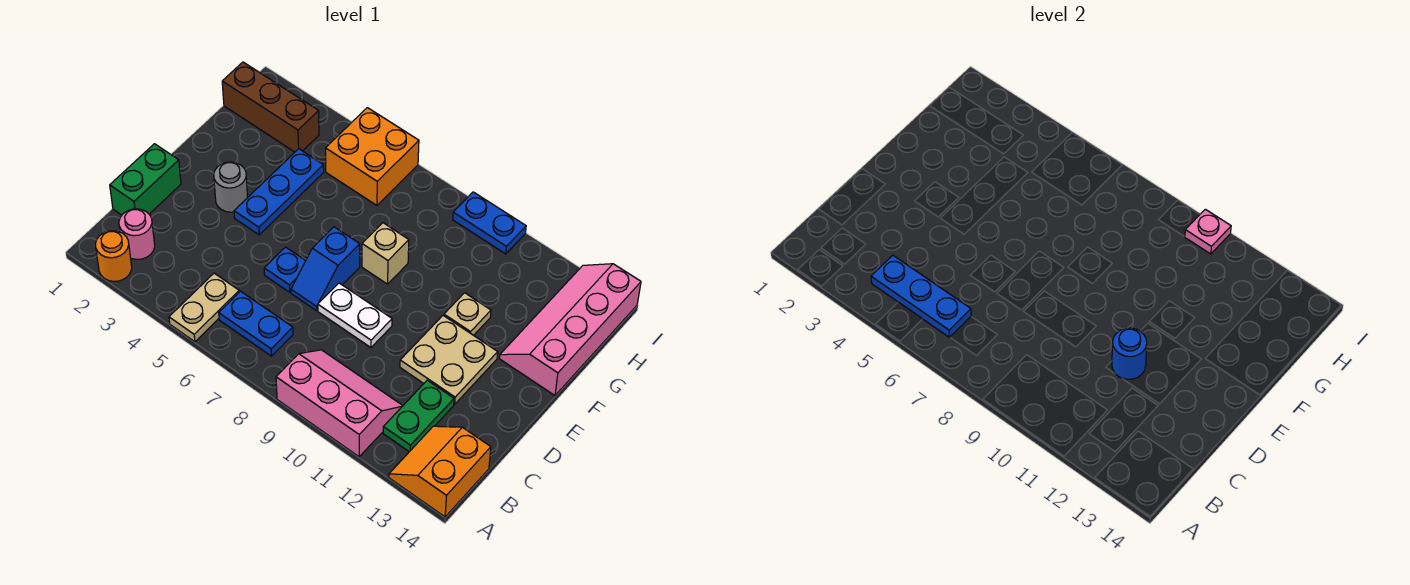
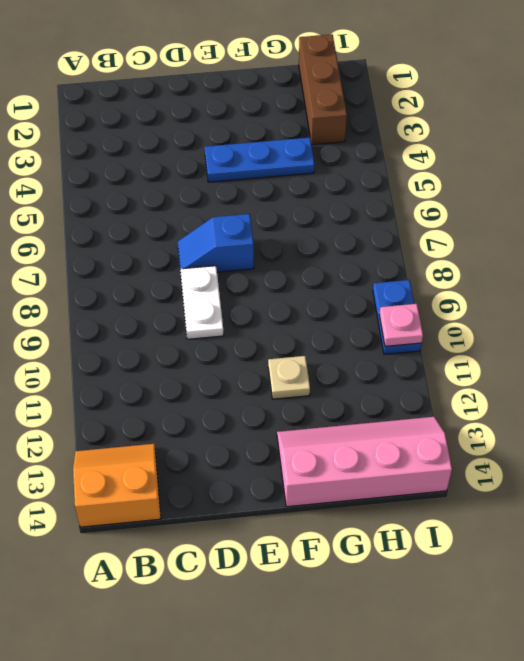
none -> orange round brick A2 level 1
none -> tan plate A5:B5 level 1
none -> pink slope A9:B11 level 1 top A

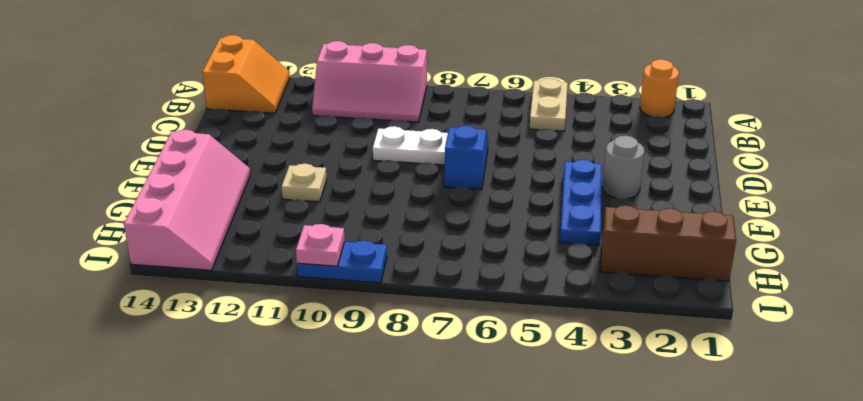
none -> pink round brick B2 level 1
none -> blue plate B6:B7 level 1
none -> green plate B12:C12 level 1

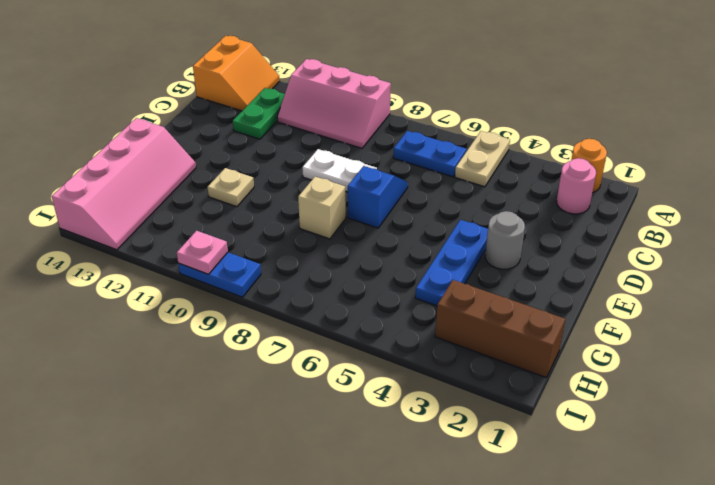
none -> green brick C1:D1 level 1
none -> blue plate D6 level 1
none -> tan plate D11:E12 level 1

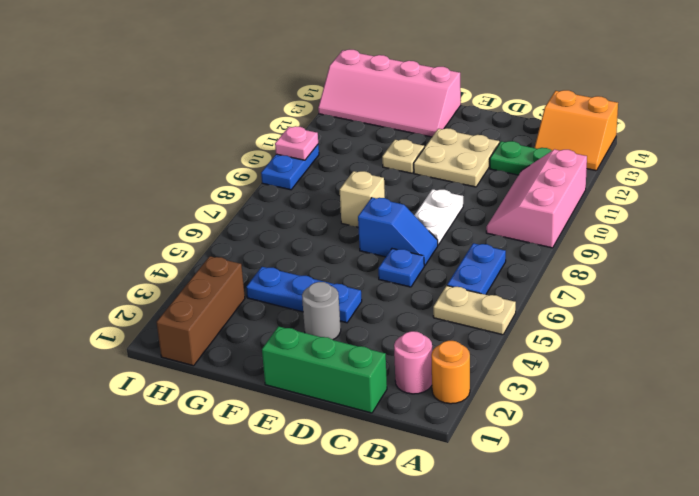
green brick C1:E1 level 1 -> green brick C1:D1 level 1
none -> orange brick H5:I6 level 1
none -> blue plate B4:B6 level 2
none -> blue round brick D11 level 2

